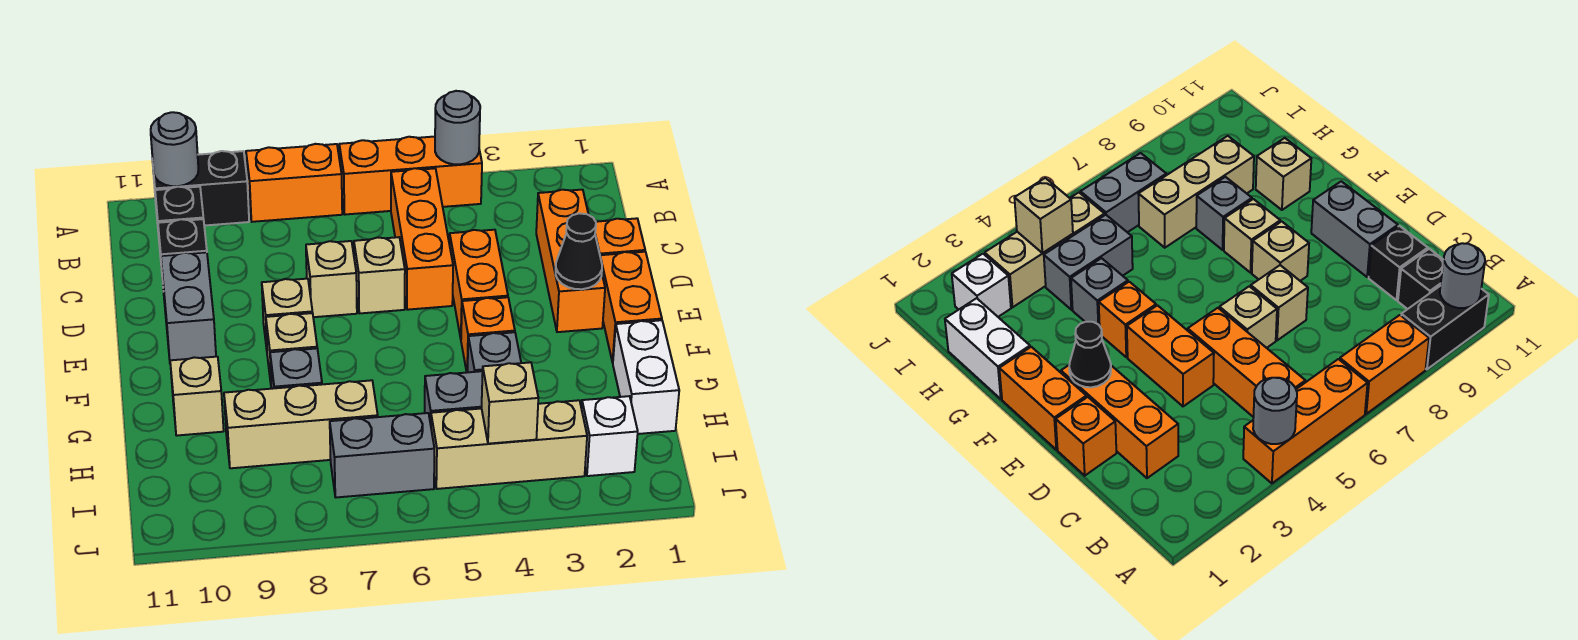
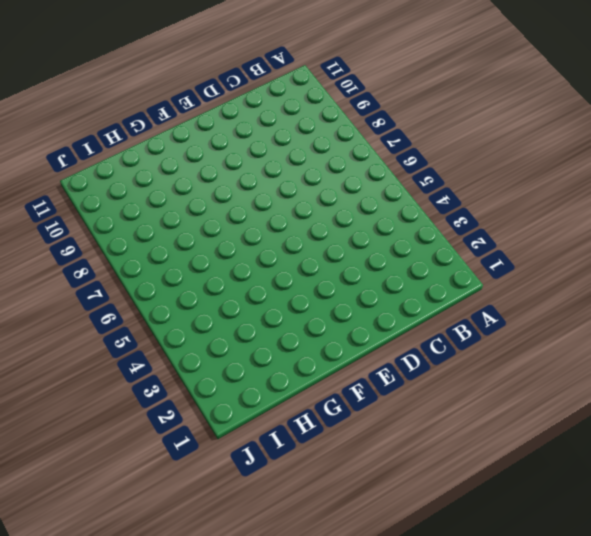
none -> orange brick A4:A6 level 1
none -> orange brick A7:A8 level 1
none -> black brick A9:A10 level 1

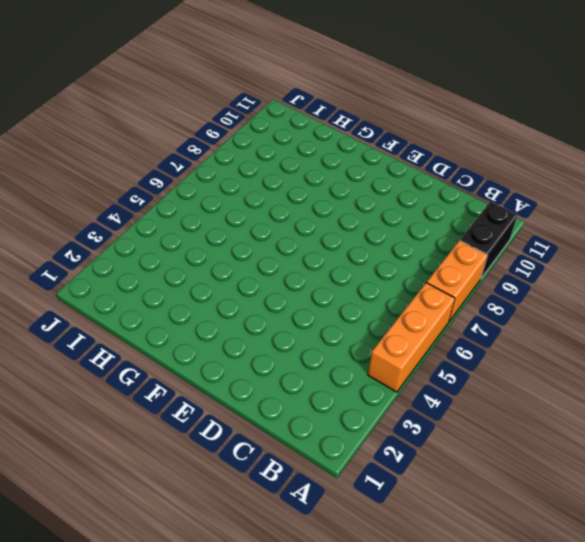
none -> orange brick B5:D5 level 1
none -> black brick B10 level 1
none -> orange brick C2:E2 level 1

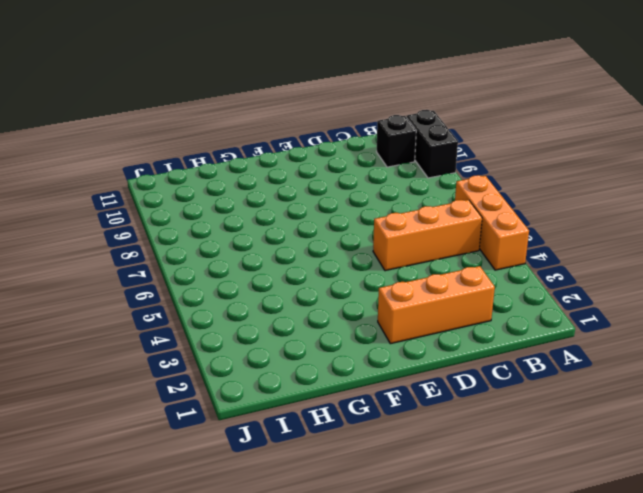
none -> orange brick A7:A8 level 1
none -> black brick C10 level 1
none -> orange brick D1 level 1

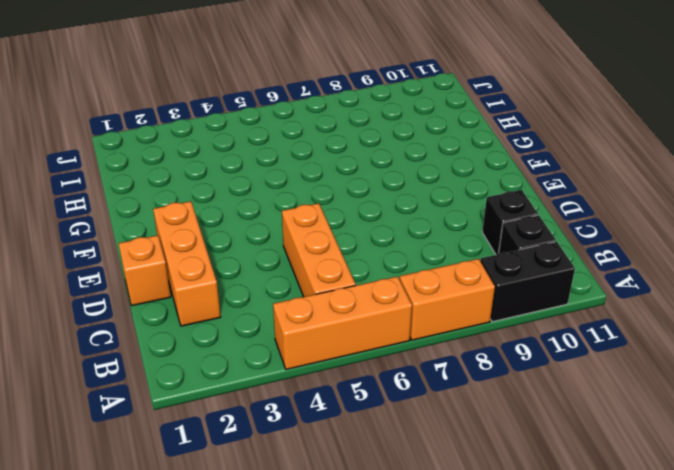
none -> orange brick D4:E4 level 1
none -> tan brick D6 level 1
none -> tan brick D7 level 1

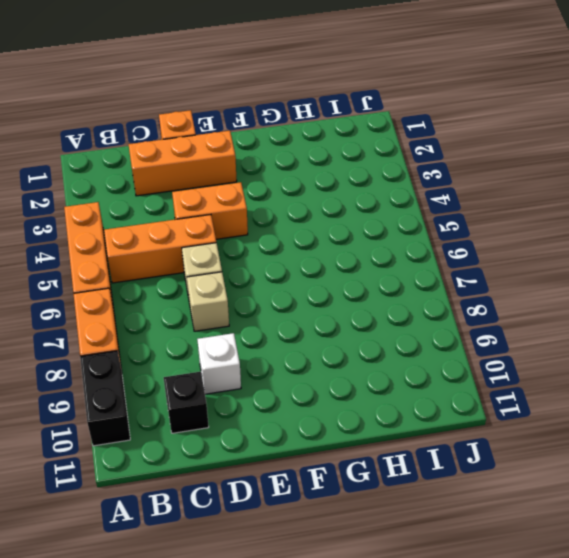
white brick D9 level 1 -> white brick I2 level 1
none -> black brick B10 level 1
none -> grey brick D10:E10 level 1
none -> orange brick E1:F1 level 1

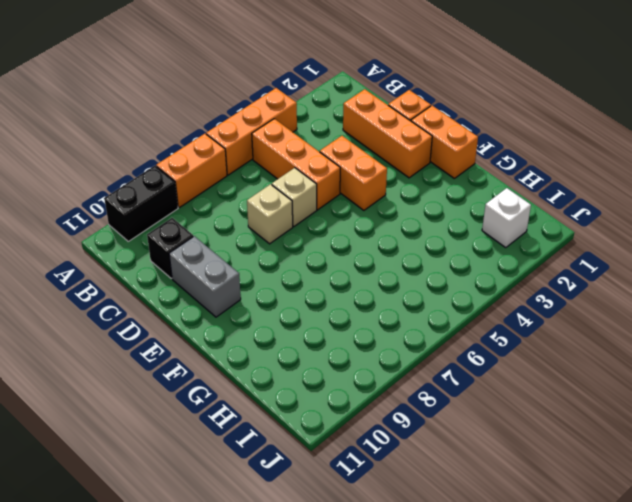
none -> black brick B10 level 1
none -> tan brick E8 level 1
none -> orange brick F4 level 1

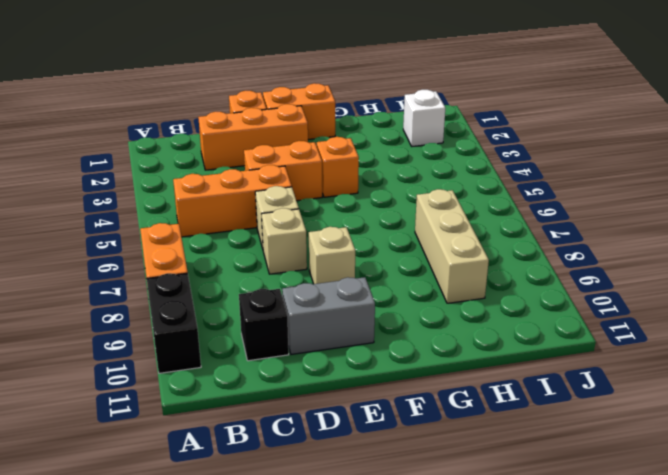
none -> orange brick A4:A6 level 1
none -> black brick B10 level 1
none -> tan brick F8 level 1

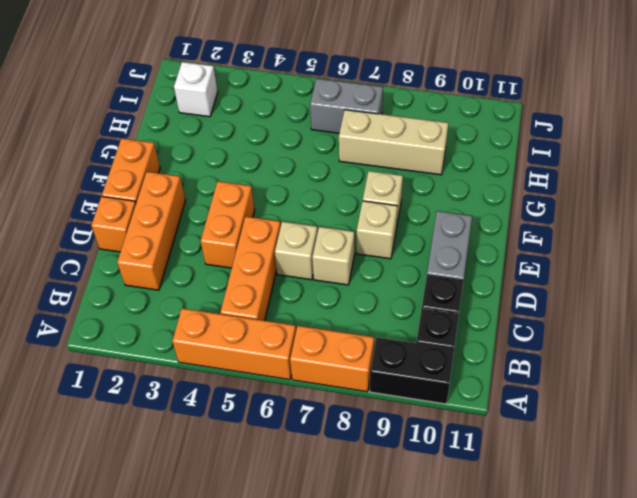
none -> orange brick F4 level 1
none -> white brick G1:H1 level 1
none -> grey brick G4 level 1

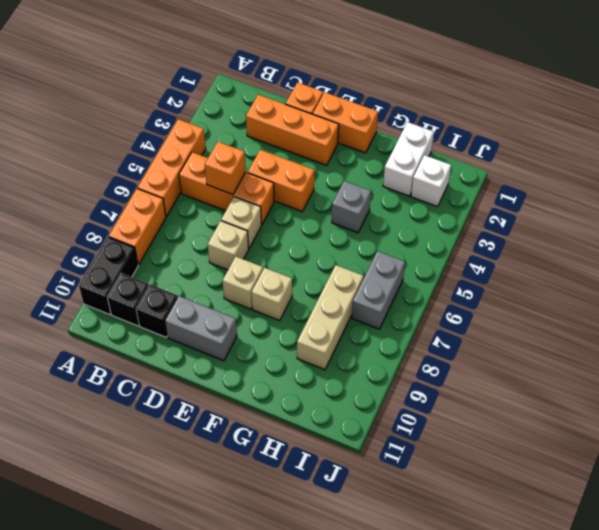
orange brick C5 level 2 -> orange brick F4 level 1
white brick H1:H2 level 1 -> white brick G1:H1 level 1
none -> grey brick G8 level 1
none -> tan brick G10 level 1
none -> grey brick H4:H5 level 1

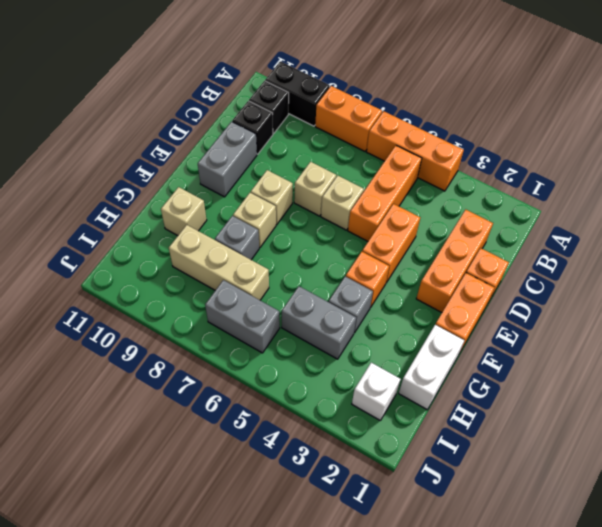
none -> tan brick I3:I5 level 1
none -> grey round brick A4 level 2
none -> grey round brick A10 level 2

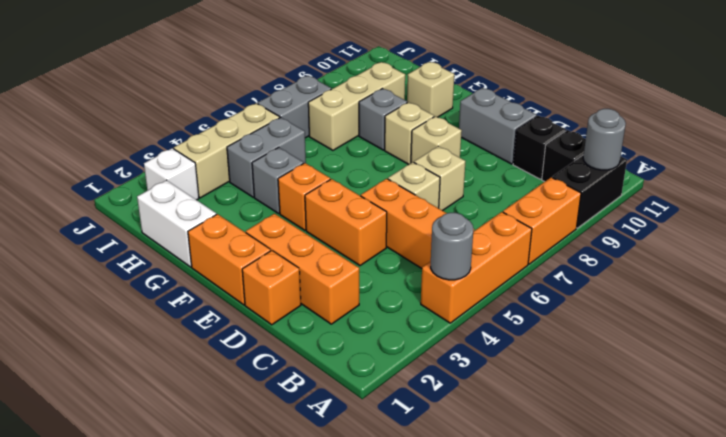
none -> black cone E2 level 2
none -> tan brick I4 level 2

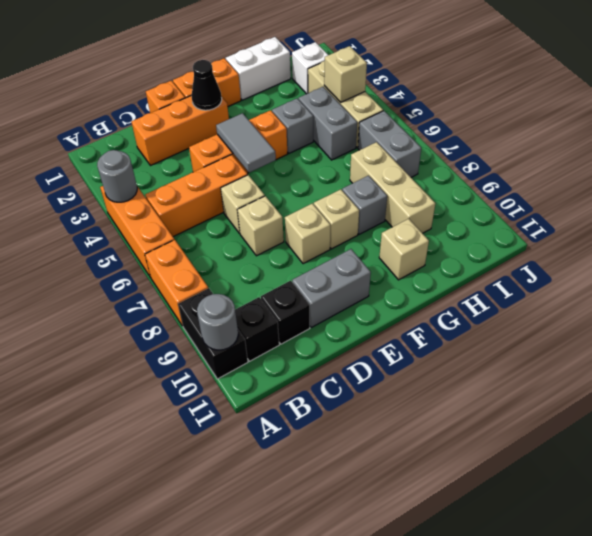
grey tile E4:E5 level 2 -> none

